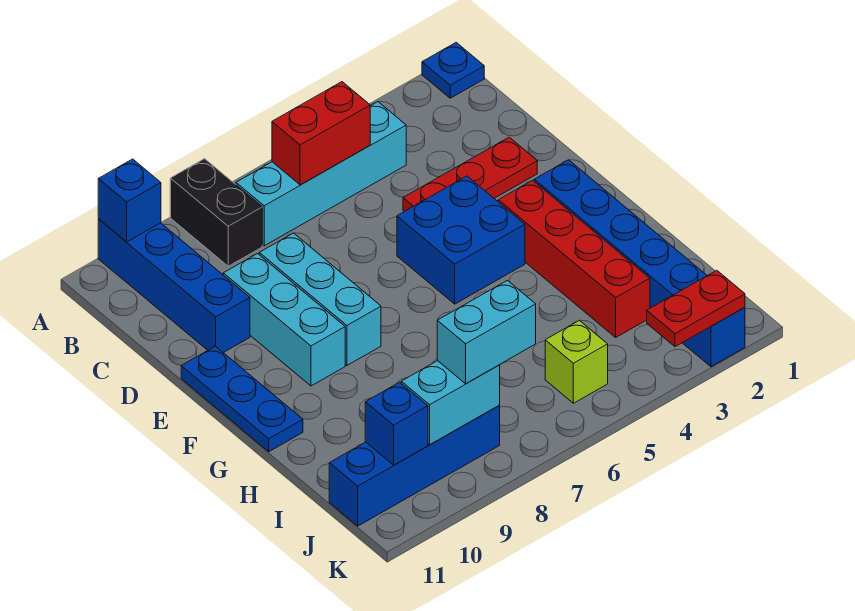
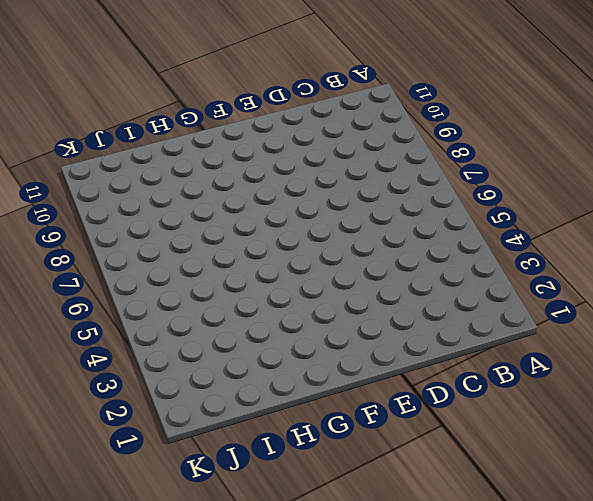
none -> blue plate A1 level 1
none -> black brick A8:B8 level 1
none -> blue brick A10:D10 level 1

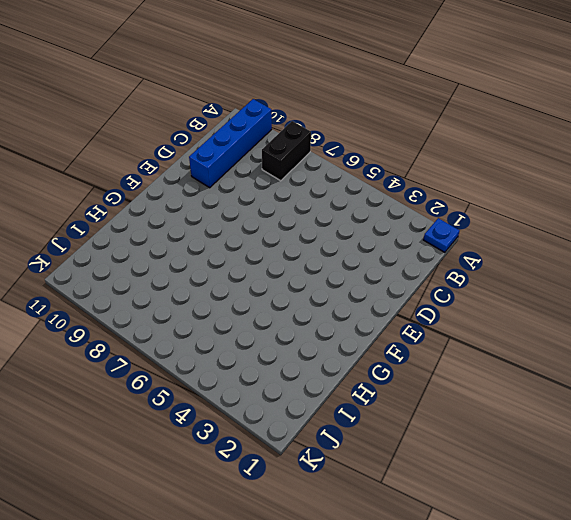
none -> cyan brick B4:B7 level 1
none -> red plate D2:D4 level 1
none -> cyan brick D8:F8 level 1

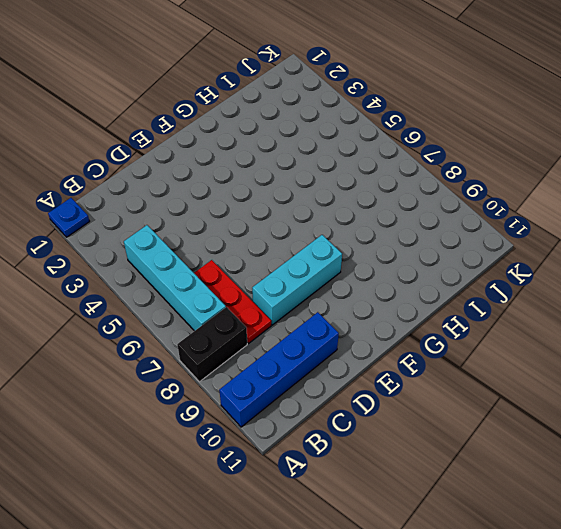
red plate C6:C8 level 1 -> red plate D2:D4 level 1
none -> cyan brick D9:F9 level 1
none -> blue brick E4:F5 level 1
none -> blue plate E11:G11 level 1

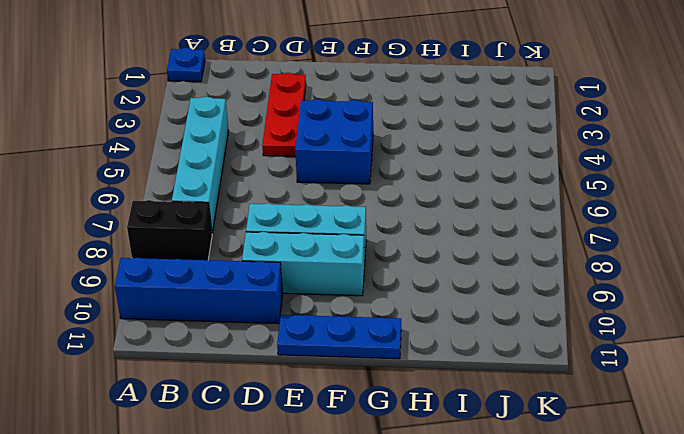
none -> blue brick F2:K2 level 1
none -> red brick F3:I3 level 1
none -> lime brick J5 level 1

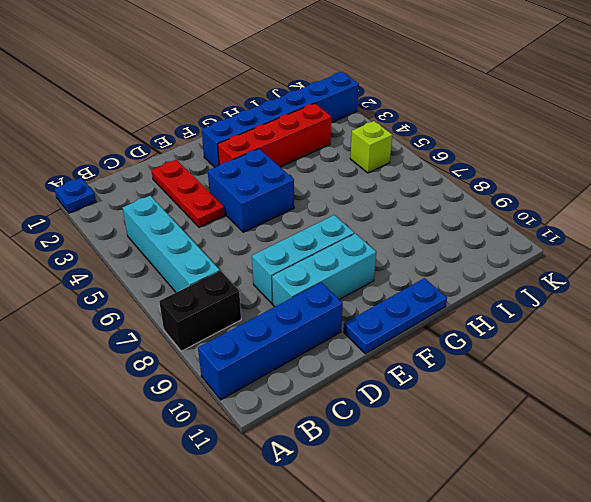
none -> blue brick J8:J11 level 1
none -> blue brick A10 level 2
none -> red brick B5:B6 level 2

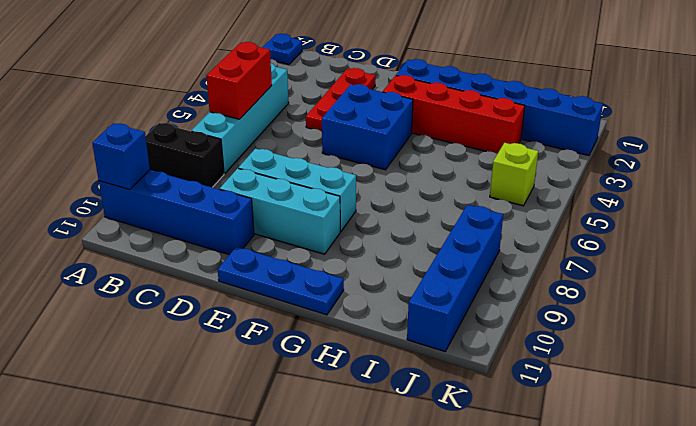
none -> cyan brick J8:J9 level 2
none -> blue brick J10 level 2
none -> red plate K2:K3 level 2

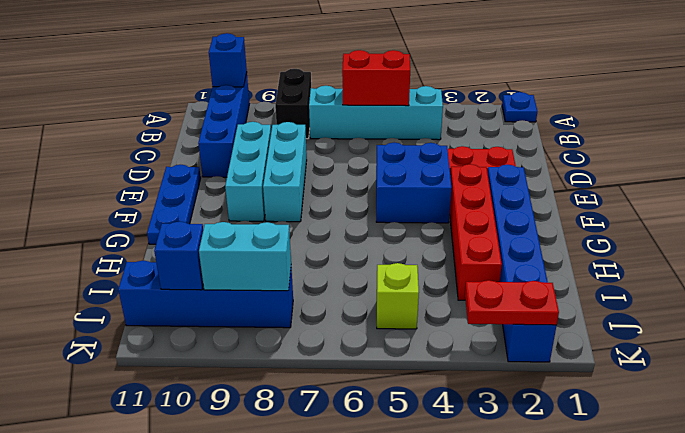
none -> cyan brick J7:J8 level 3

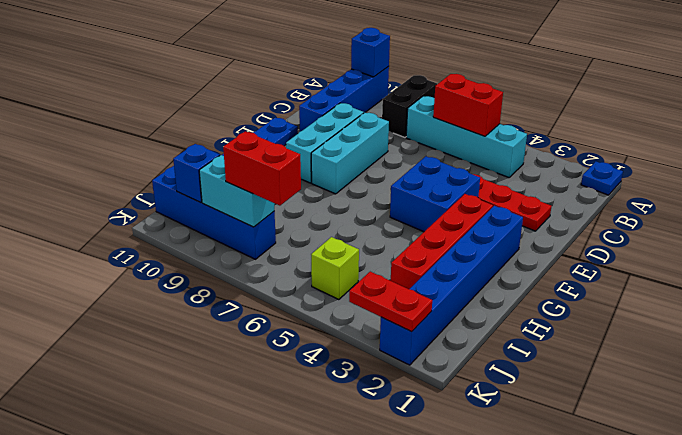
red brick J7:J8 level 3 -> cyan brick J7:J8 level 3

